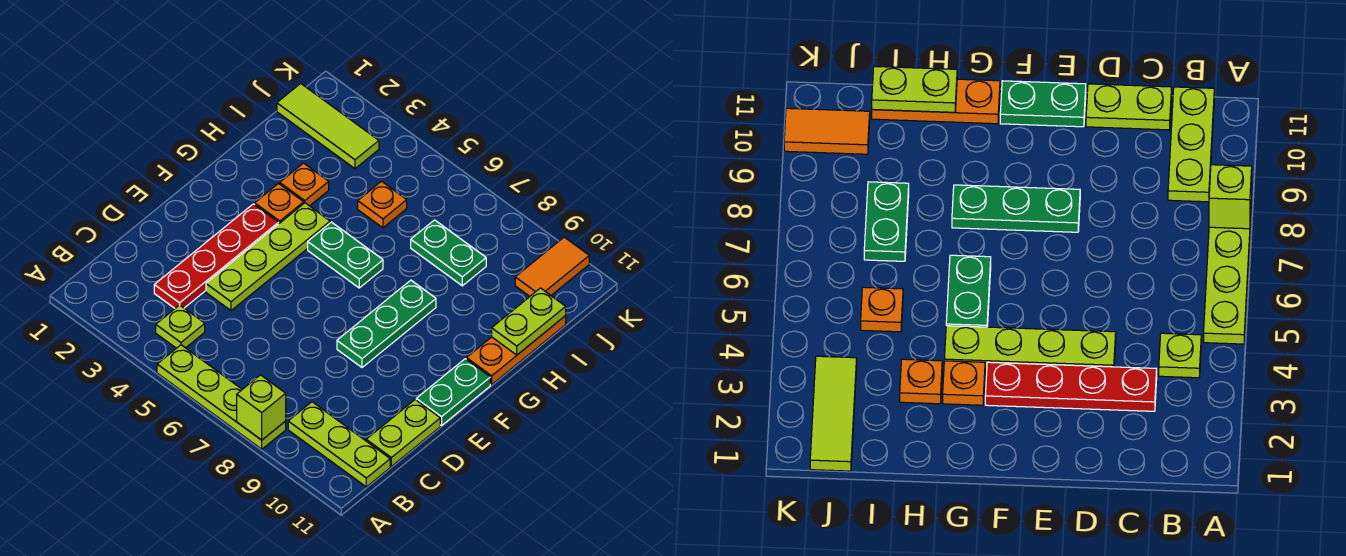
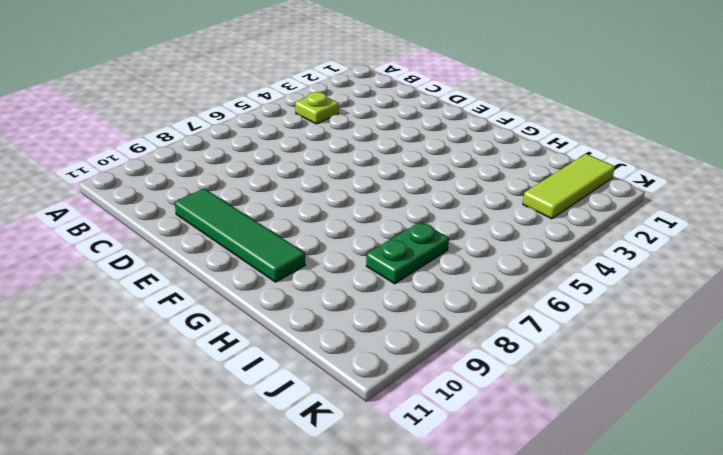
green tile D10:G10 level 1 -> none
none -> lime plate A5:A8 level 1
none -> lime plate B9:B11 level 1
none -> red plate C3:F3 level 1

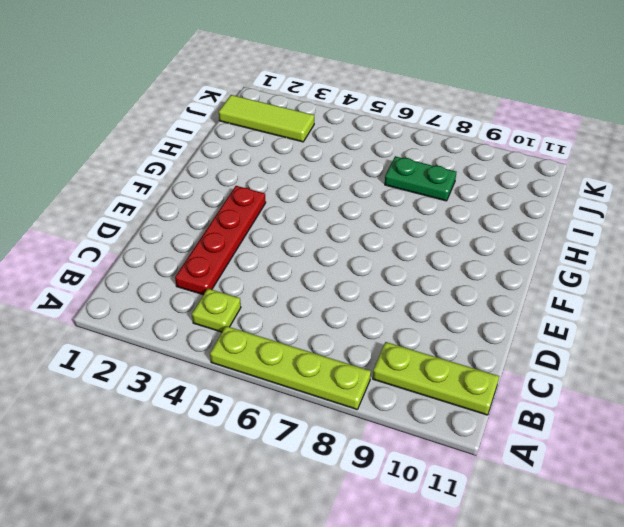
none -> lime plate C11:D11 level 1
none -> lime plate D4:G4 level 1
none -> green plate E8:G8 level 1

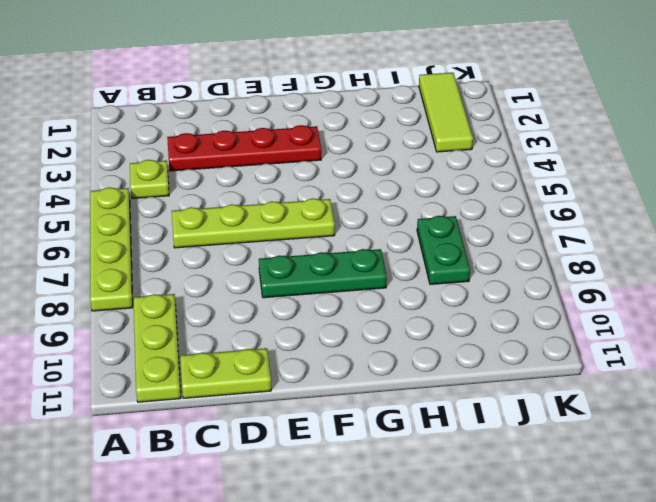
lime plate C6:F6 level 1 -> lime plate D4:G4 level 1
none -> green plate E11:F11 level 1
none -> orange plate G3 level 1
none -> green plate G5:G6 level 1

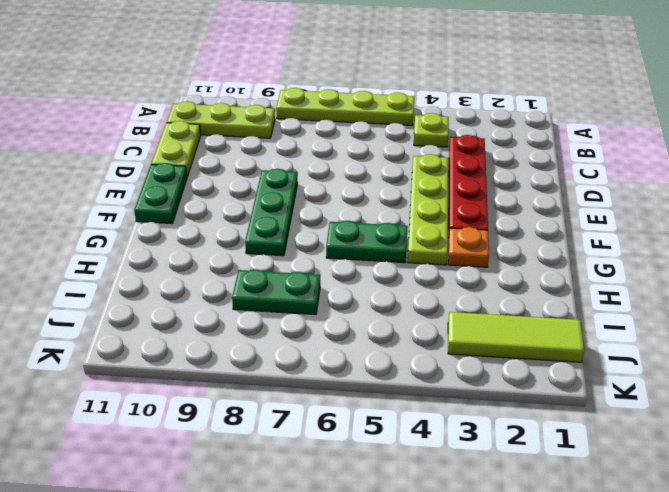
none -> orange plate G11:I11 level 1
none -> orange plate H3 level 1
none -> orange plate I5 level 1

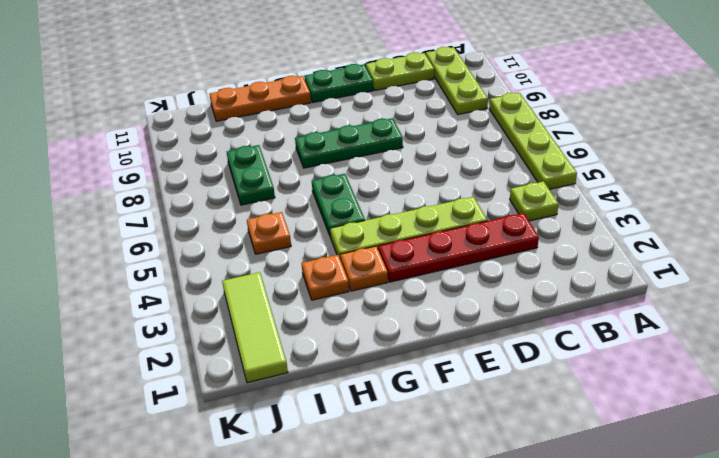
none -> orange tile J10:K10 level 1
none -> lime brick A8 level 2
none -> lime plate H11:I11 level 2

